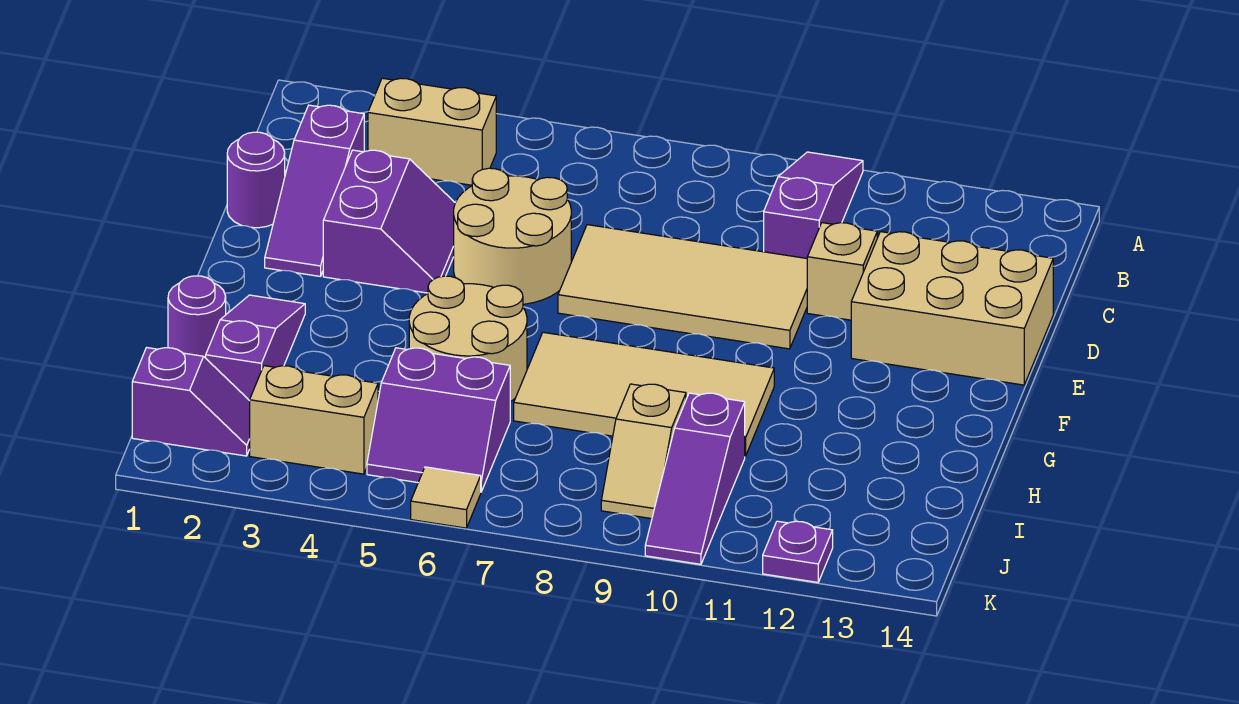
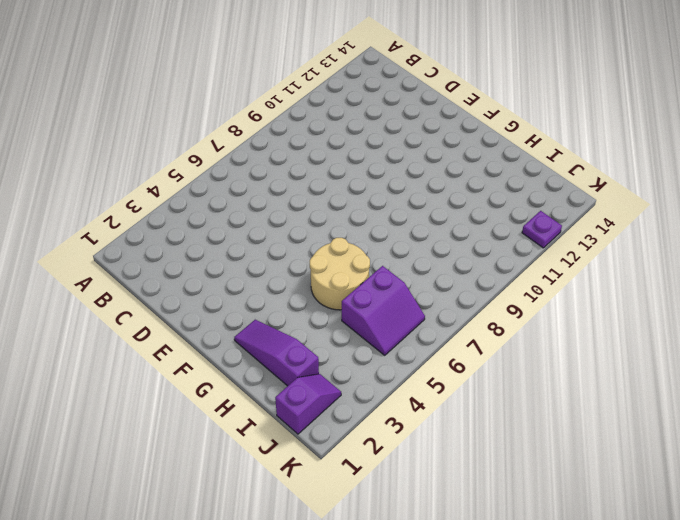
none -> purple slope A10:C10 level 1 top C
none -> tan brick B3:B4 level 1
none -> purple slope C2:E2 level 1 top C

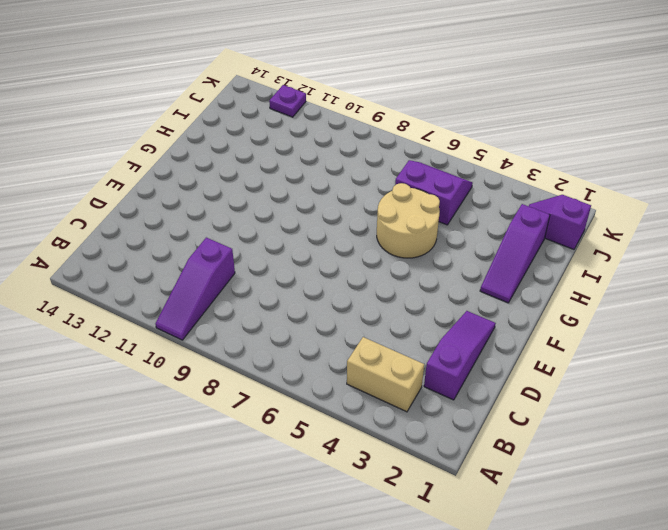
none -> purple round brick D1 level 1
none -> purple slope D3:E4 level 1 top 3
none -> tan round brick D5:E6 level 1

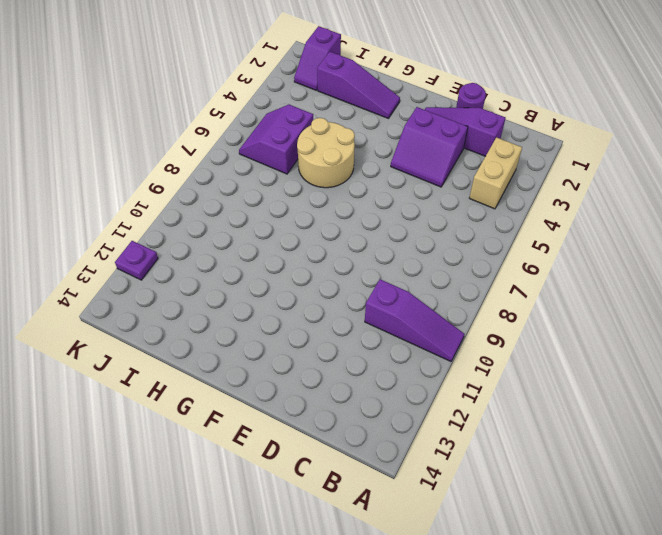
none -> tan round brick D5:E6 level 1
none -> tan tile D7:E10 level 1
none -> tan brick D11 level 1

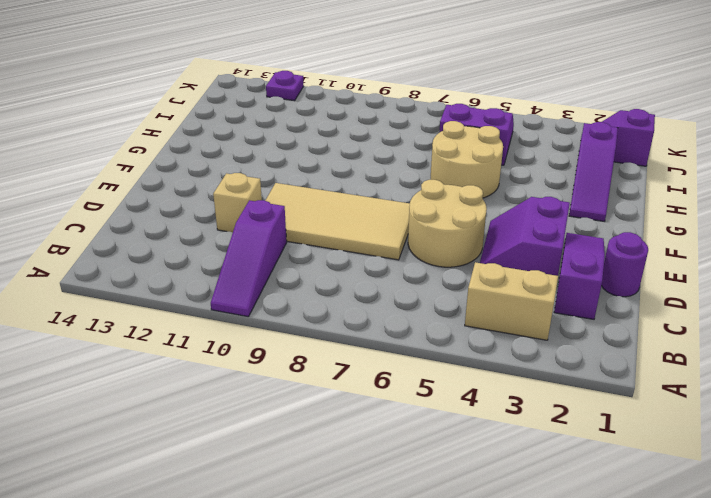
none -> tan brick D12:E14 level 1
none -> tan tile G7:H10 level 1
none -> purple round brick H1 level 1

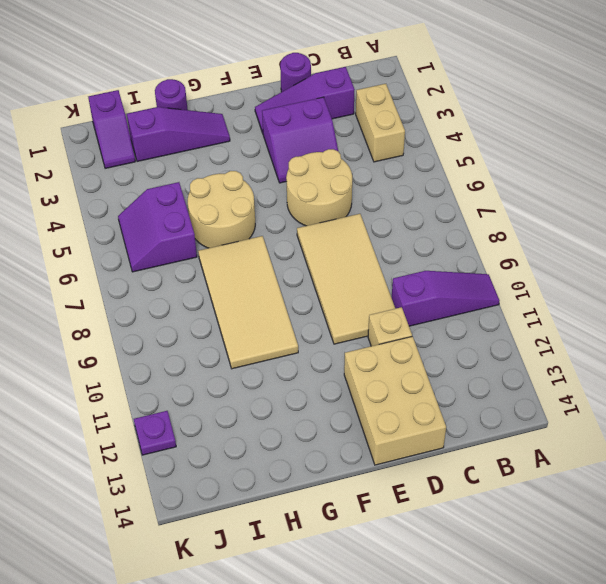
none -> tan slope I9:J9 level 1 top I
none -> purple slope I10:K10 level 1 top I
none -> tan brick J3:J4 level 1

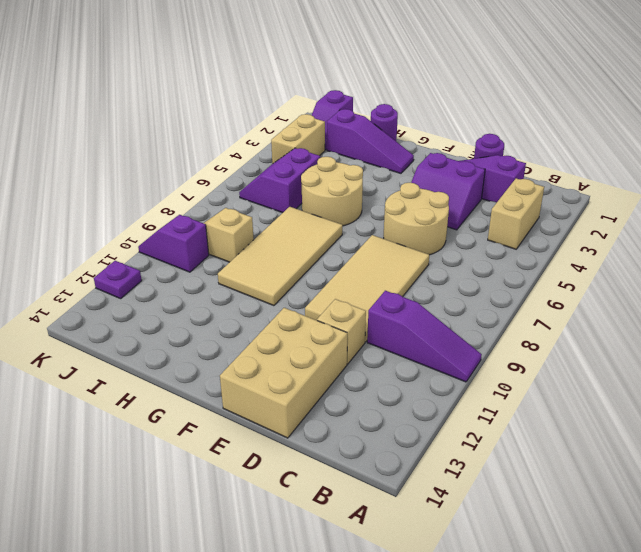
purple slope J10:K10 level 1 top J -> purple slope I10:K10 level 1 top I
none -> tan tile K6 level 1

